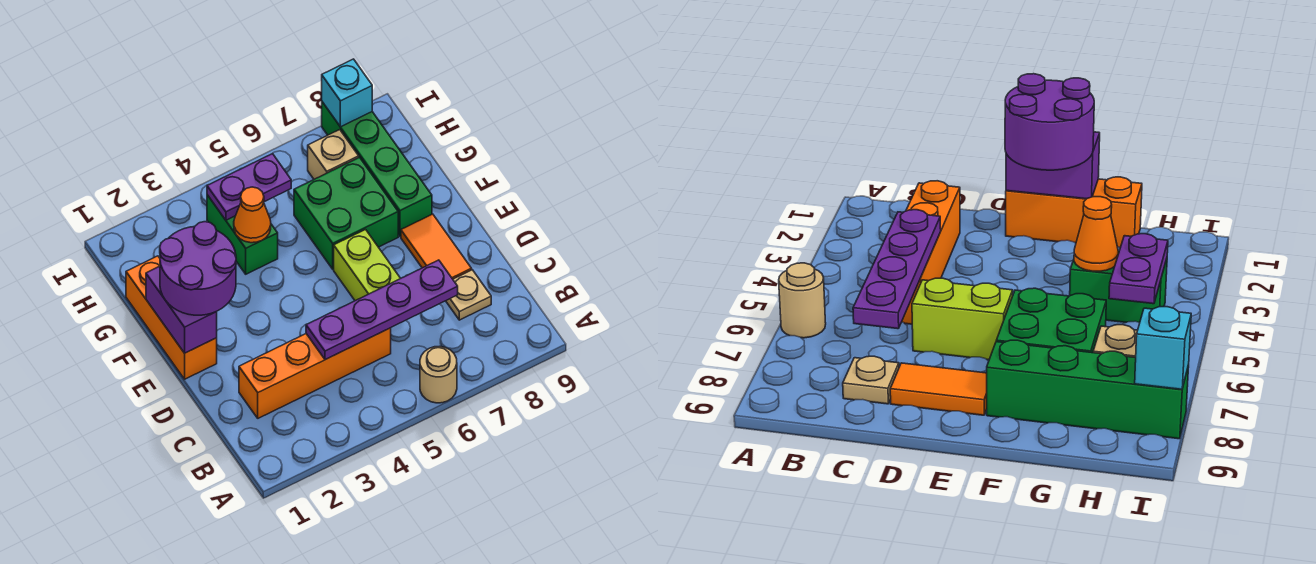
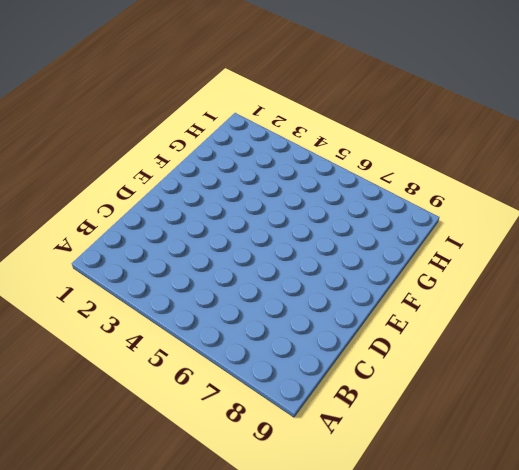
none -> tan round brick A6 level 1
none -> orange brick C2:C5 level 1
none -> tan plate C8 level 1

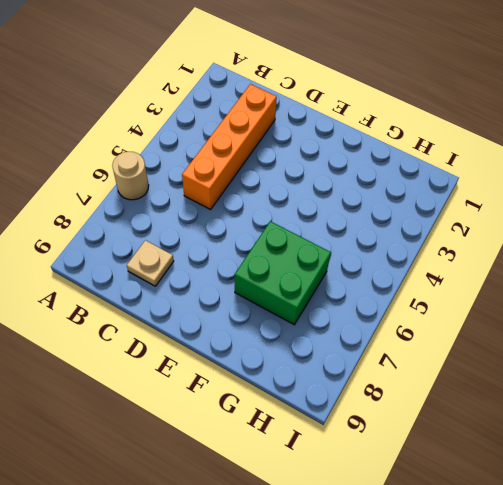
none -> lime brick D6:E6 level 1
none -> orange tile D8:E8 level 1
none -> orange brick E1:G1 level 1

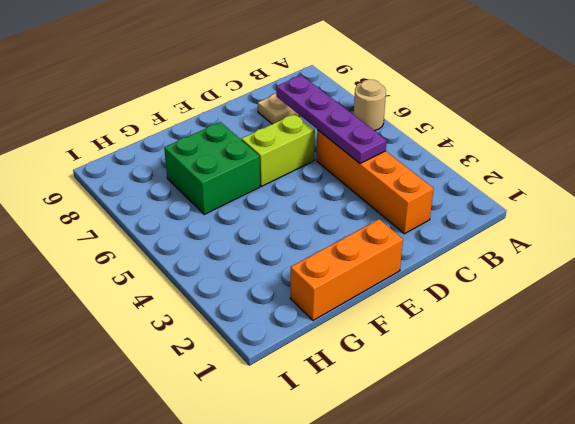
none -> orange tile D8:E8 level 1
none -> green brick F8:I8 level 1
none -> green brick G4:H4 level 1

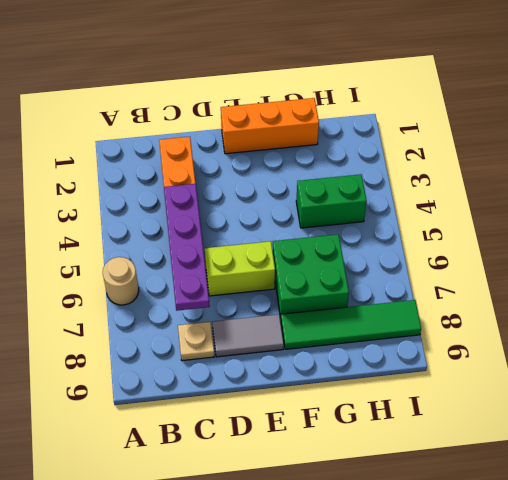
grey tile D8:E8 level 1 -> orange tile D8:E8 level 1
green tile F8:I8 level 1 -> green brick F8:I8 level 1
none -> tan brick H7 level 1
none -> purple brick E1:F1 level 2
none -> orange cone G4 level 2

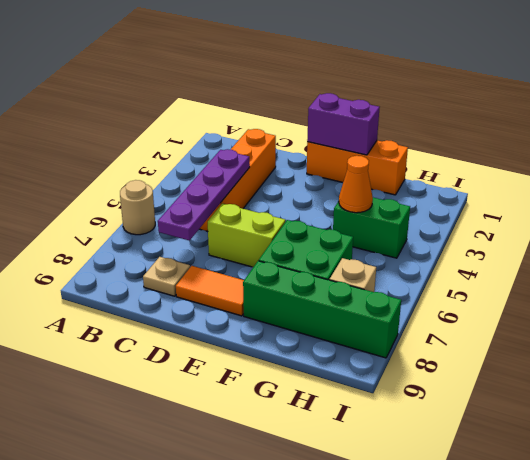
none -> purple plate H4:H5 level 2
none -> cyan brick I8 level 2
none -> purple round brick E1:F2 level 3

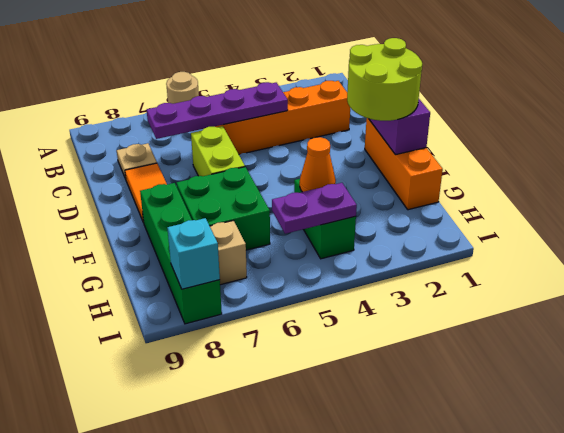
lime round brick E1:F2 level 3 -> purple round brick E1:F2 level 3

